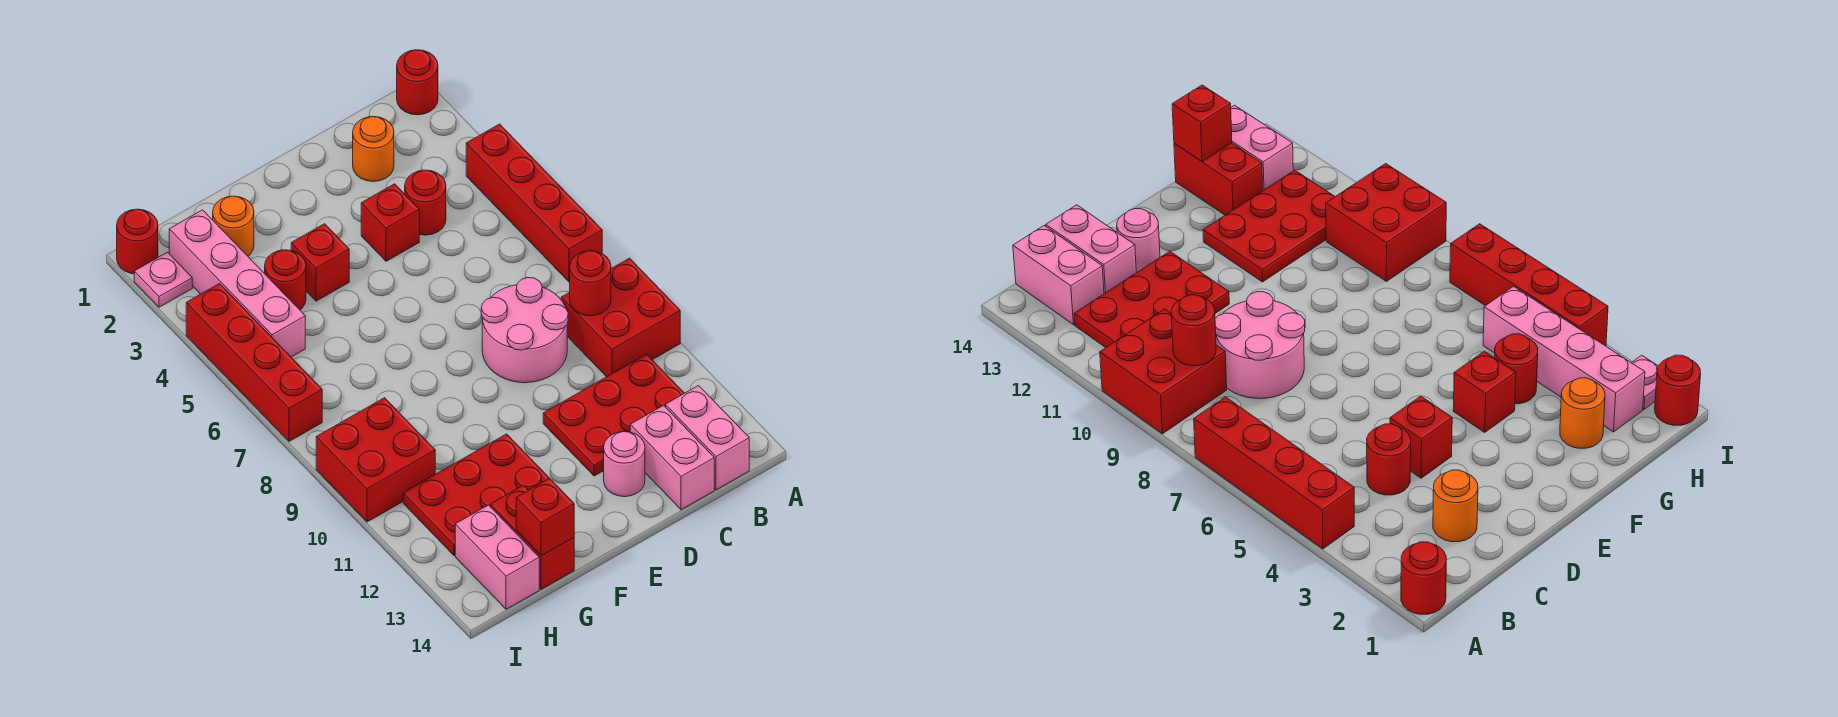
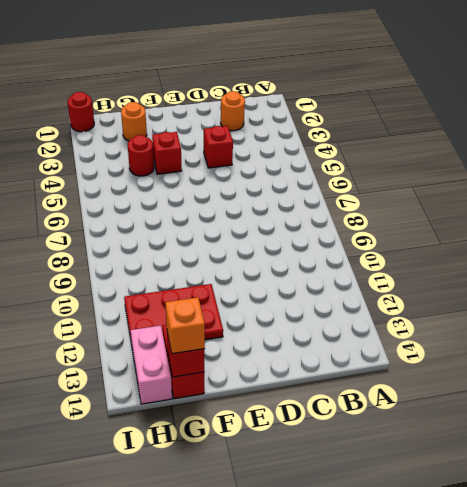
orange brick G14 level 3 -> none
none -> red round brick A1 level 1
none -> red brick A4:A7 level 1
none -> red brick A9:B10 level 1

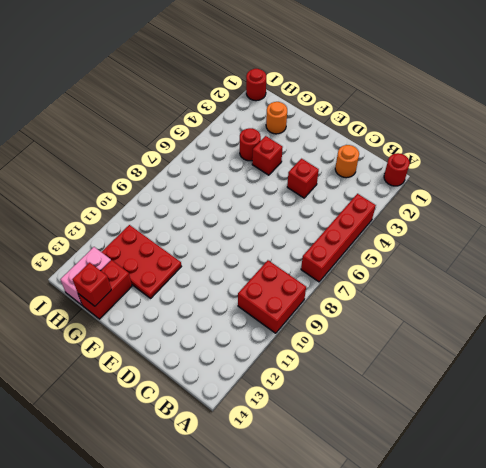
none -> red plate B11:D12 level 1
none -> pink brick B13:B14 level 1
none -> red round brick C4 level 1

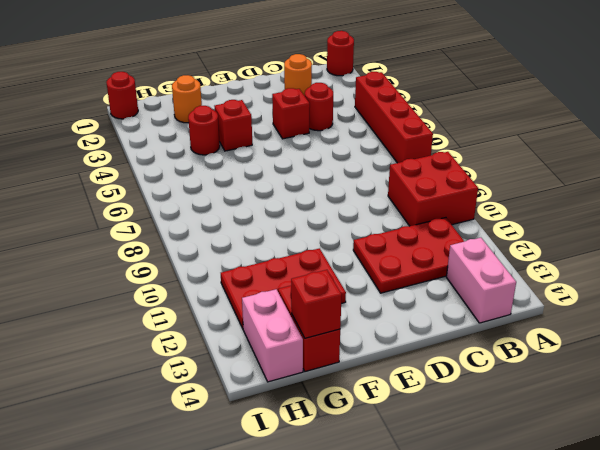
none -> pink round brick C8:D9 level 1
none -> pink brick C13:C14 level 1
none -> pink round brick D13 level 1

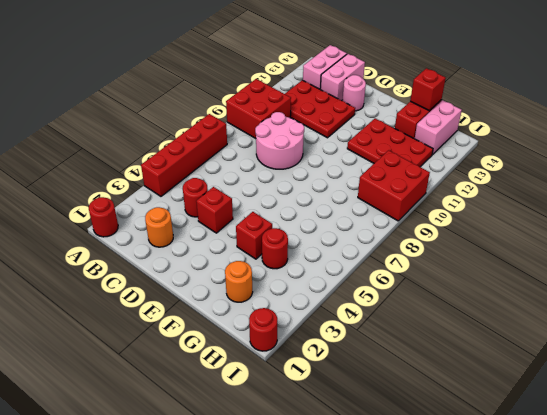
none -> pink brick H2:H5 level 1
none -> pink plate I2 level 1
none -> red brick I4:I7 level 1

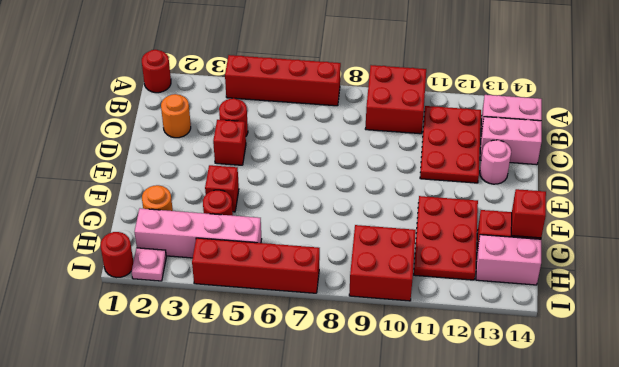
none -> pink round brick C8:D9 level 1
none -> red round brick B9 level 2

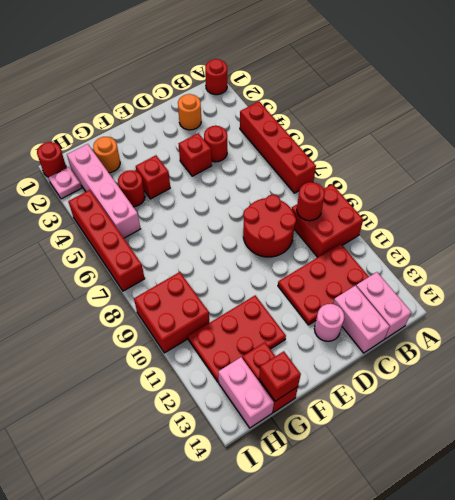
red round brick C8:D9 level 1 -> pink round brick C8:D9 level 1

